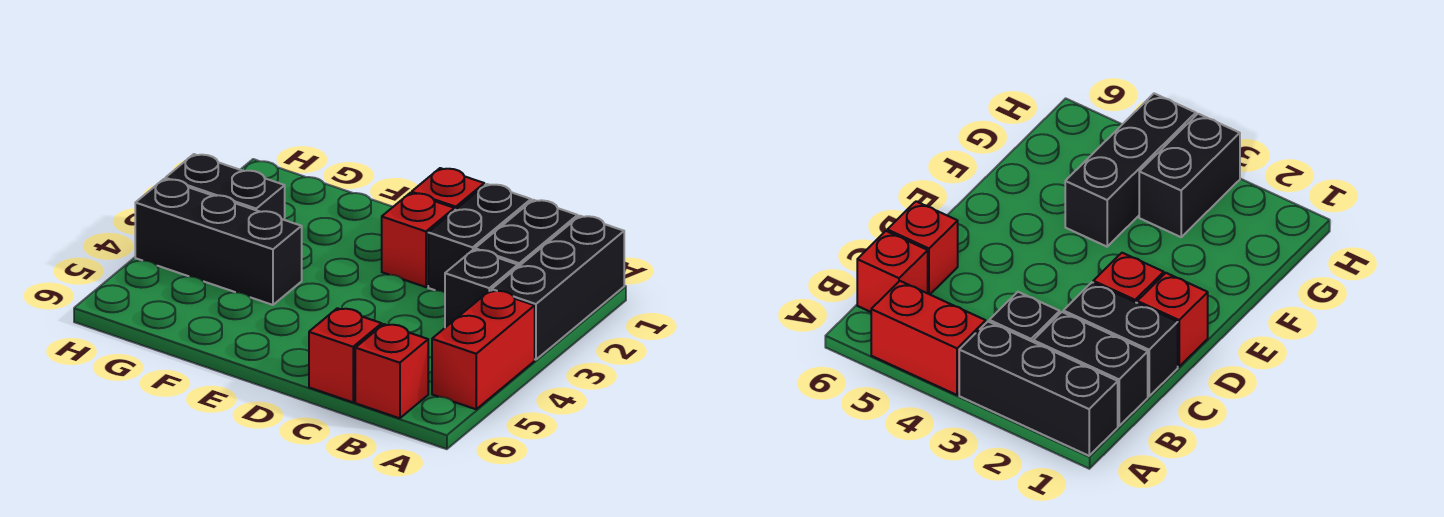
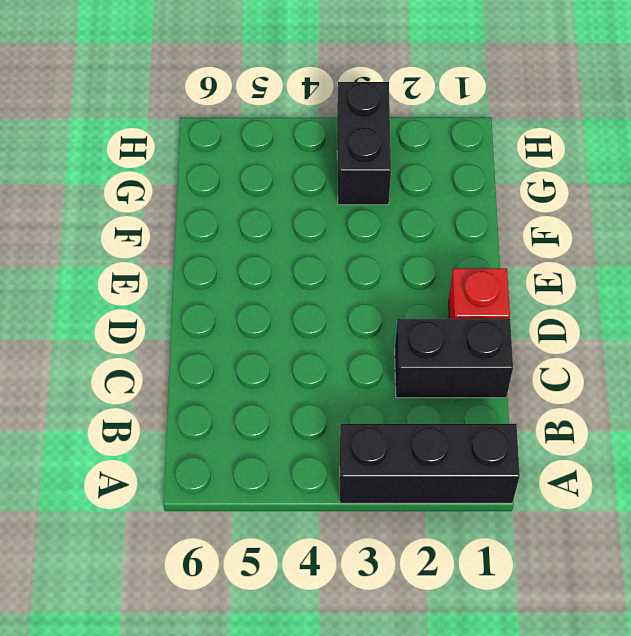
none -> red brick A4:A5 level 1
none -> black brick B1:B2 level 1

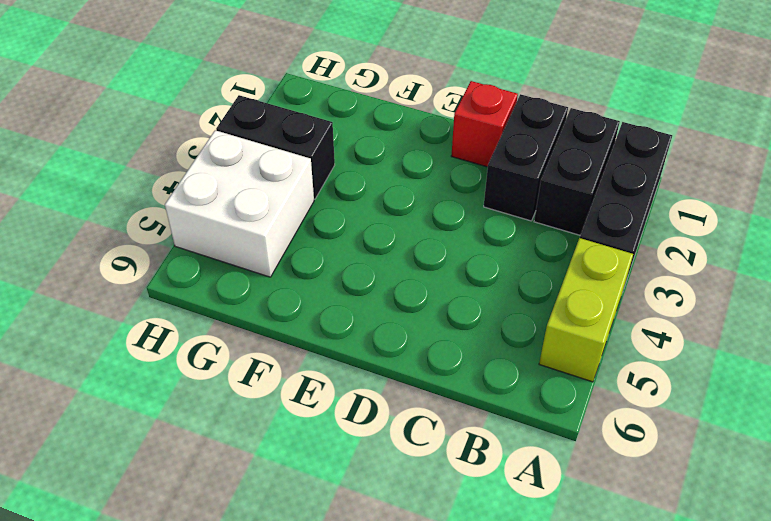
lime brick A4:A5 level 1 -> red brick A4:A5 level 1
white brick G4:H5 level 1 -> black brick F4:H4 level 1
none -> black brick B3 level 1
none -> red brick B6 level 1

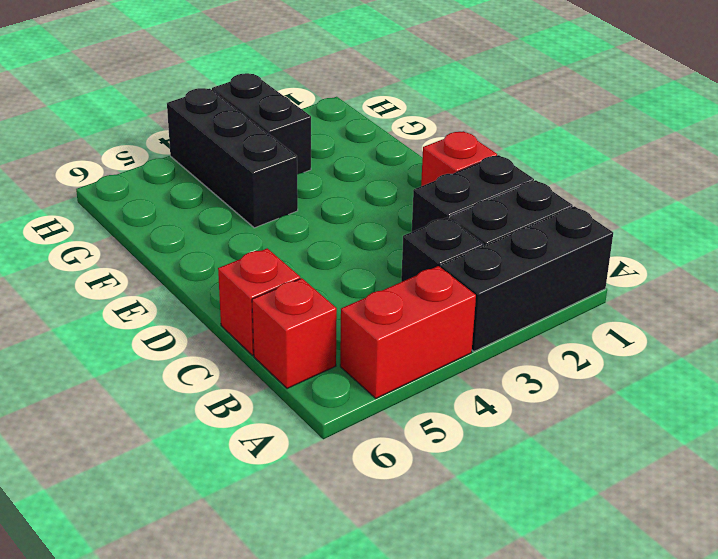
none -> red brick D2 level 1

